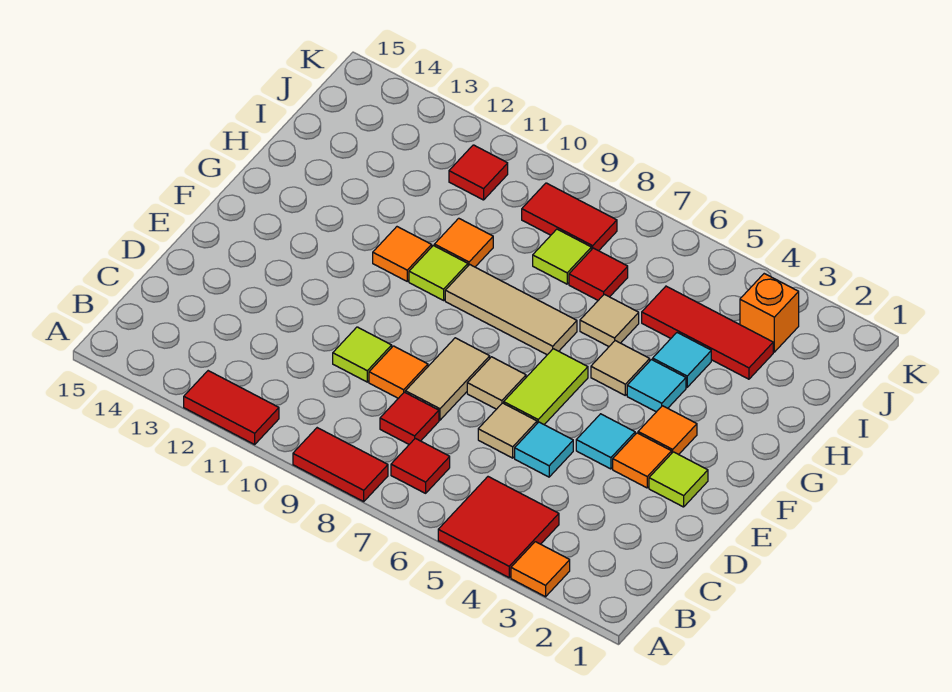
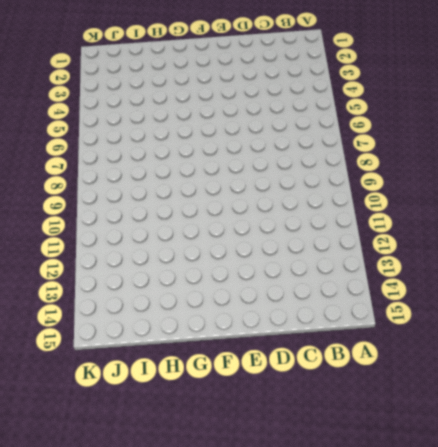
none -> orange tile A3 level 1
none -> red tile A4:B5 level 1
none -> red tile A8:A9 level 1
none -> red tile A11:A12 level 1

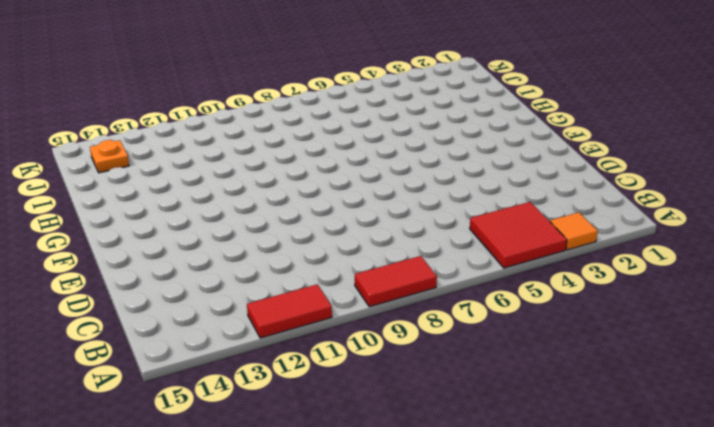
orange plate J14 level 1 -> none
none -> red tile B7 level 1
none -> red tile C8 level 1
none -> cyan tile D5 level 1
none -> tan tile D6 level 1

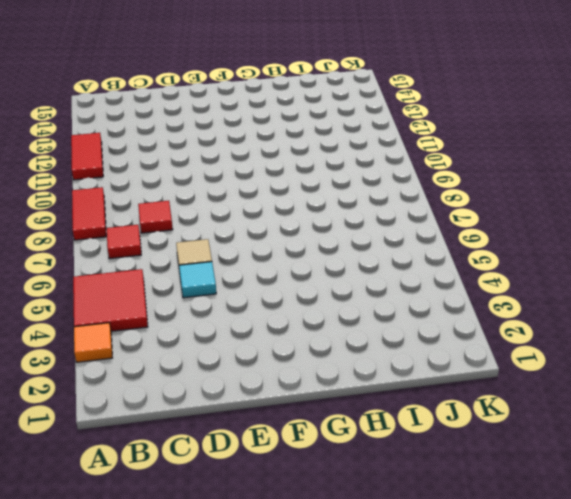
none -> tan tile D8:E8 level 1
none -> orange tile D9 level 1
none -> lime tile D10 level 1
none -> lime tile E2 level 1

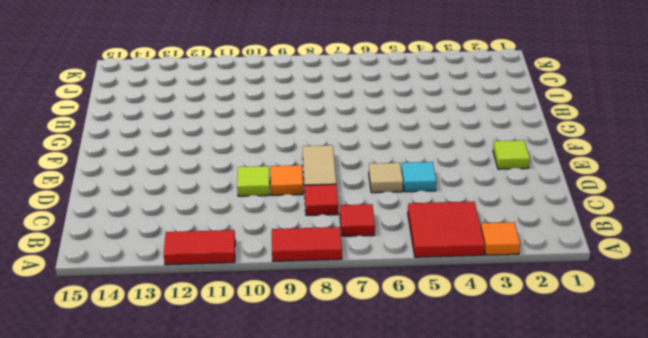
none -> orange tile E3 level 1
none -> cyan tile E4 level 1
none -> lime tile E6:F6 level 1
none -> tan tile E7 level 1

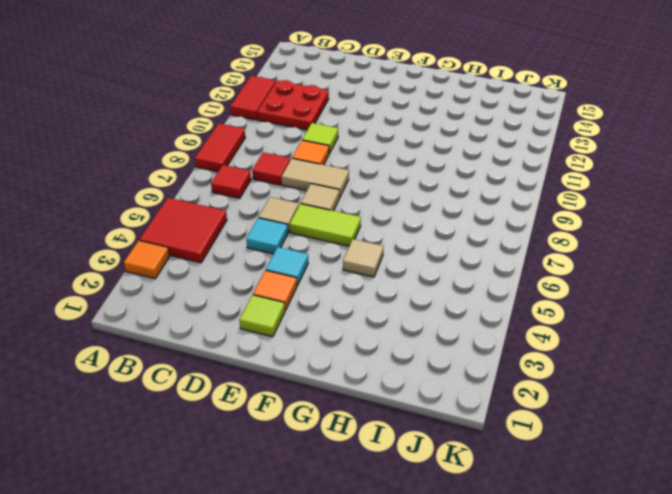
red plate B11:C12 level 1 -> none
none -> orange tile F3 level 1
none -> cyan tile G4 level 1
none -> tan tile G7:G9 level 1
none -> lime tile G10 level 1

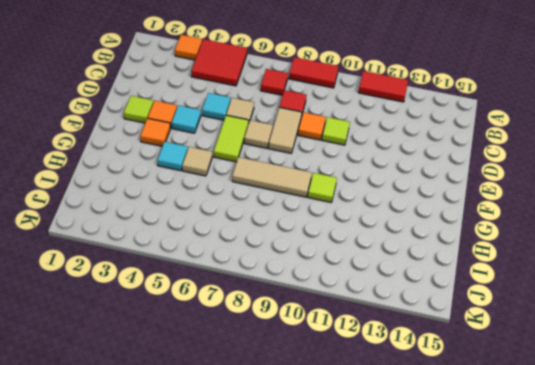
none -> orange tile G11 level 1
none -> cyan tile H4 level 1
none -> tan tile H6 level 1
none -> orange tile H10 level 1

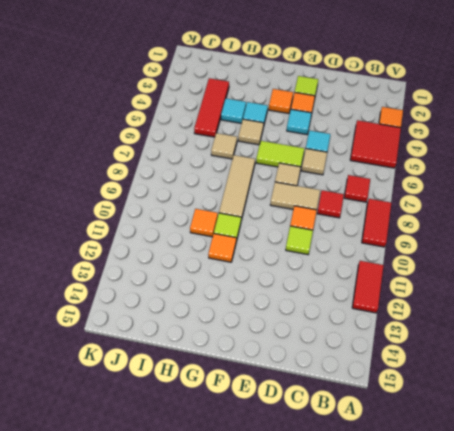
none -> red tile I7 level 1
none -> lime tile I8 level 1
none -> orange brick J3 level 1
none -> red tile J8:J9 level 1

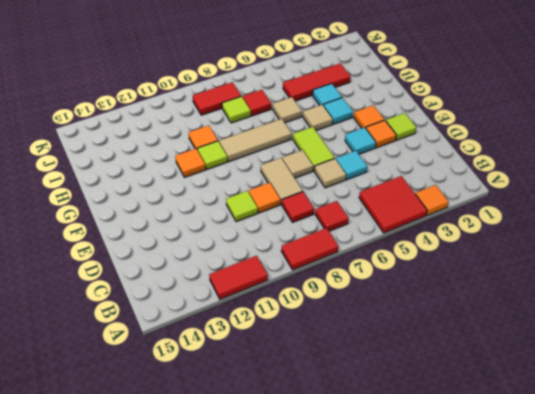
none -> orange brick J3 level 1
none -> red tile J11 level 1

